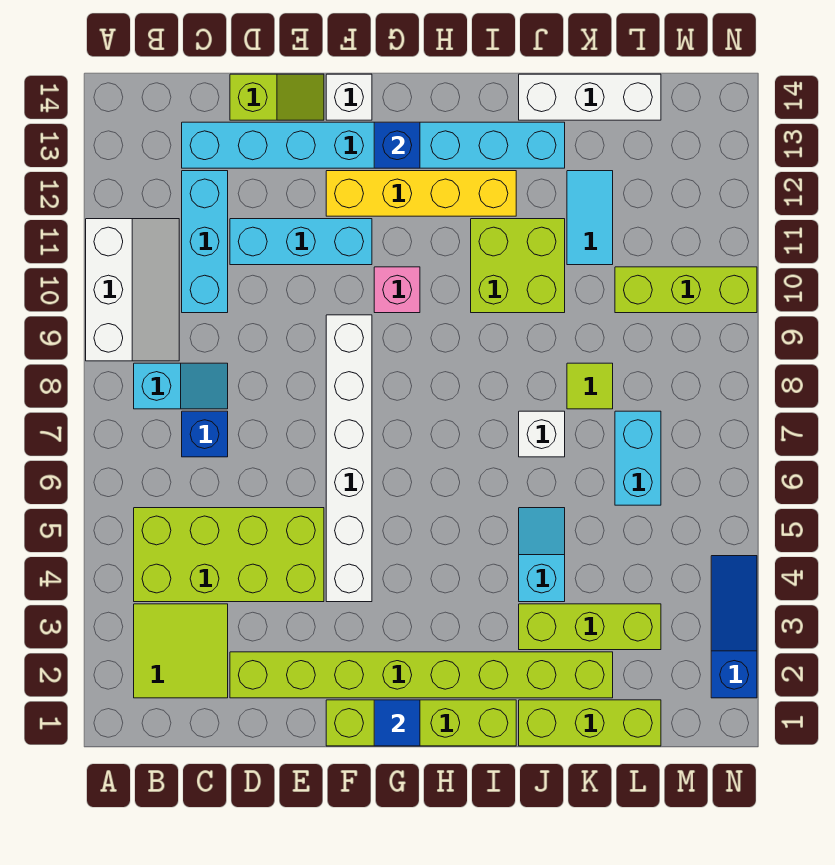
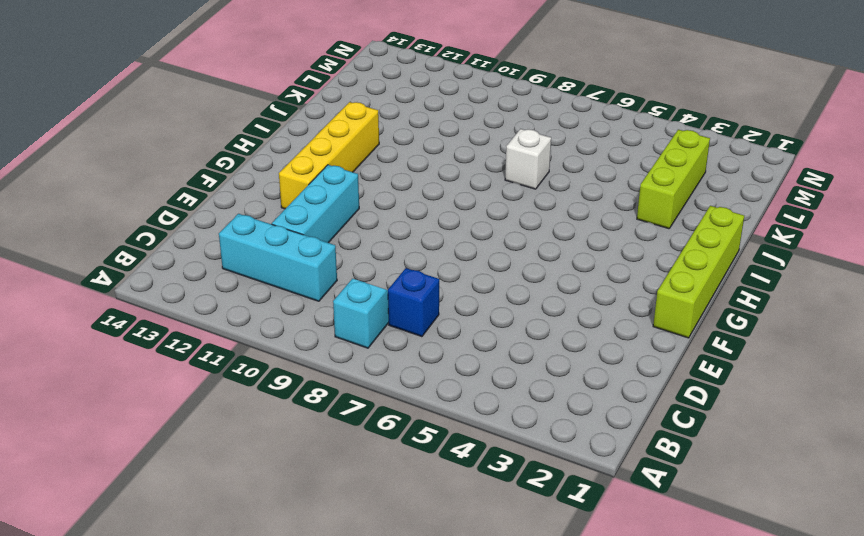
none -> white slope A9:B11 level 1 top A
none -> lime tile B2:C3 level 1
none -> lime brick B4:E5 level 1

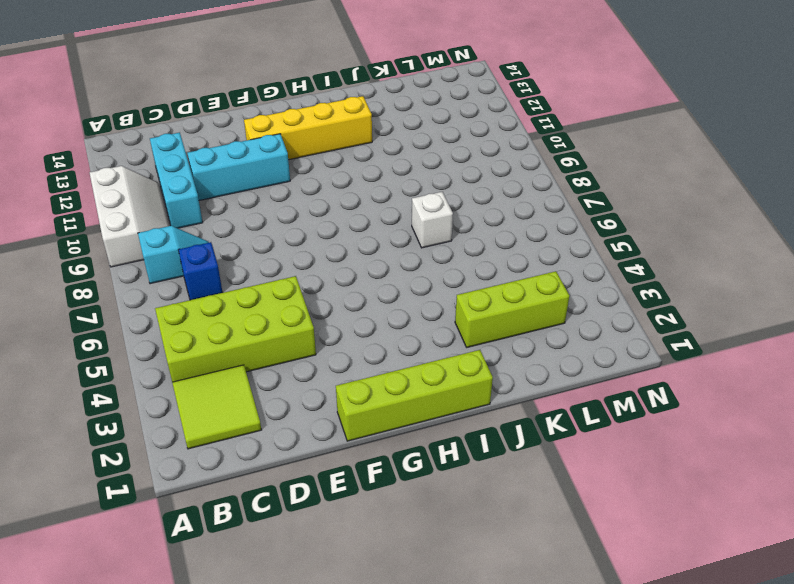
none -> cyan brick C13:J13 level 1
none -> lime brick D2:K2 level 1
none -> lime slope D14:E14 level 1 top D

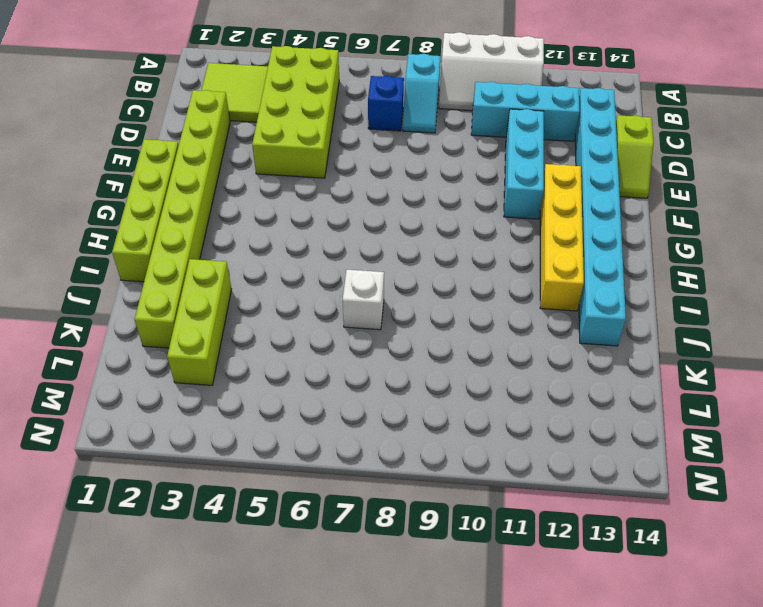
none -> white brick F4:F9 level 1
none -> white brick F14 level 1
none -> pink brick G10 level 1

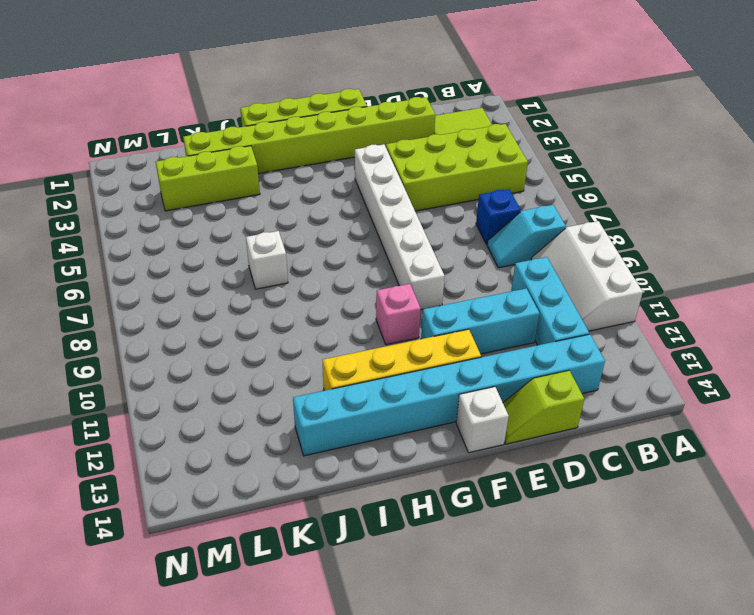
none -> lime brick I10:J11 level 1
none -> lime brick J1:L1 level 1
none -> cyan slope J4:J5 level 1 top 4

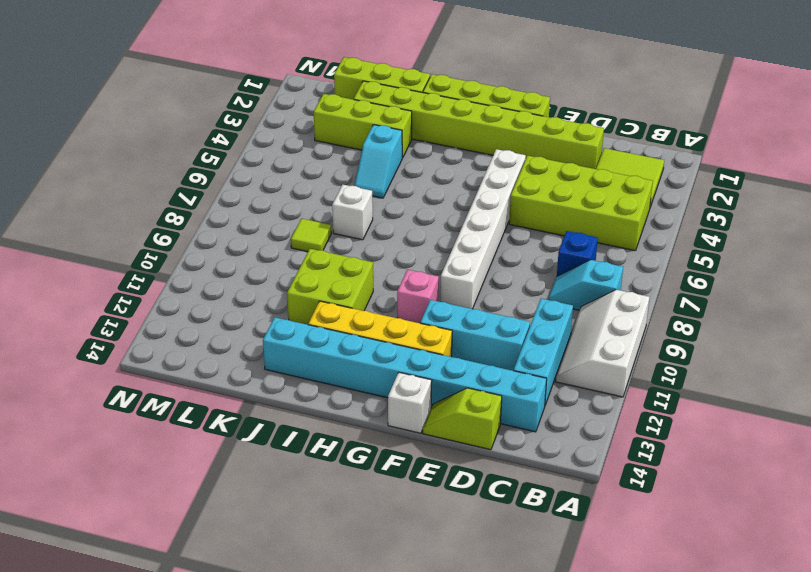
none -> white brick J14:L14 level 1
none -> cyan tile K11:K12 level 1
none -> cyan brick L6:L7 level 1

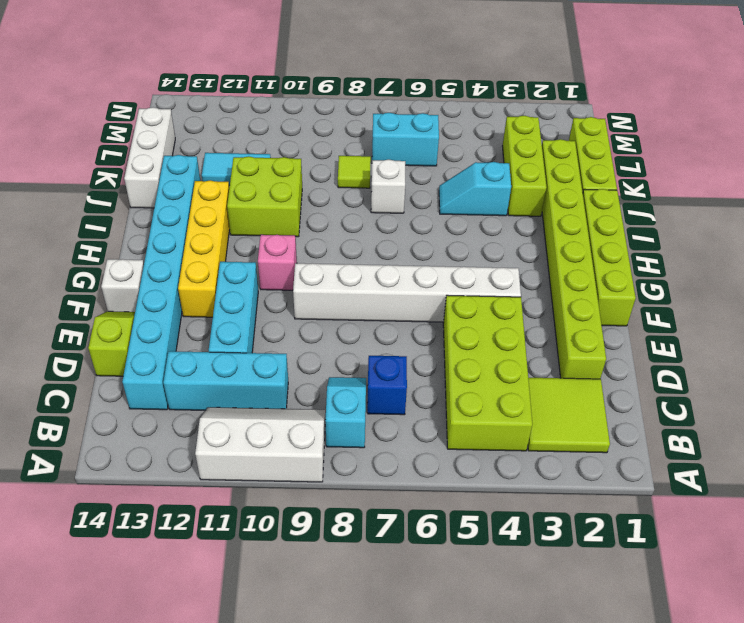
none -> lime brick L10:N10 level 1
none -> blue slope N2:N4 level 1 top 2
none -> blue tile G1 level 2

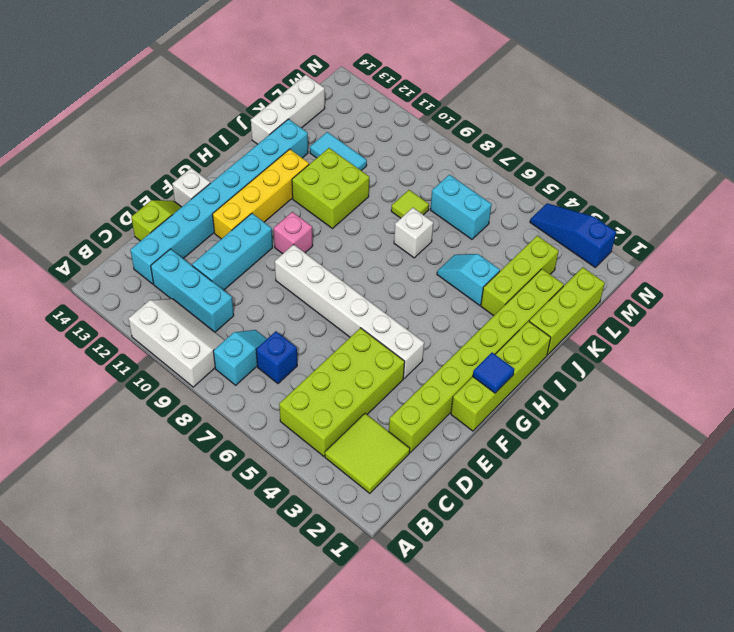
none -> lime brick L10:N10 level 1
none -> blue brick G13 level 2

